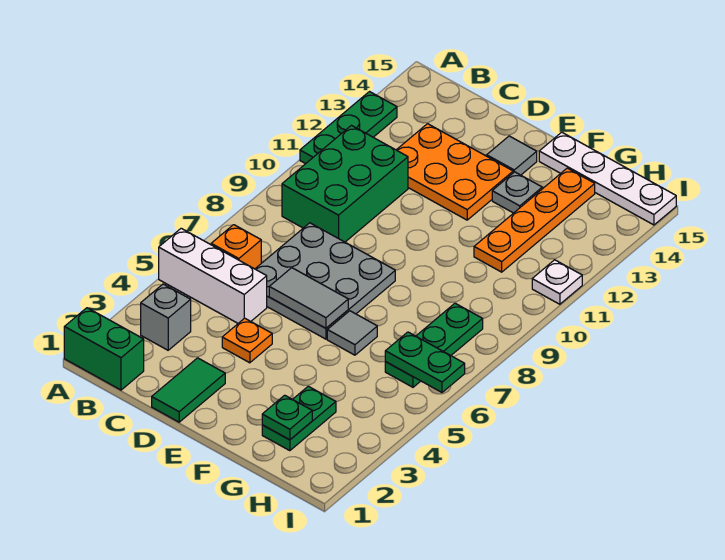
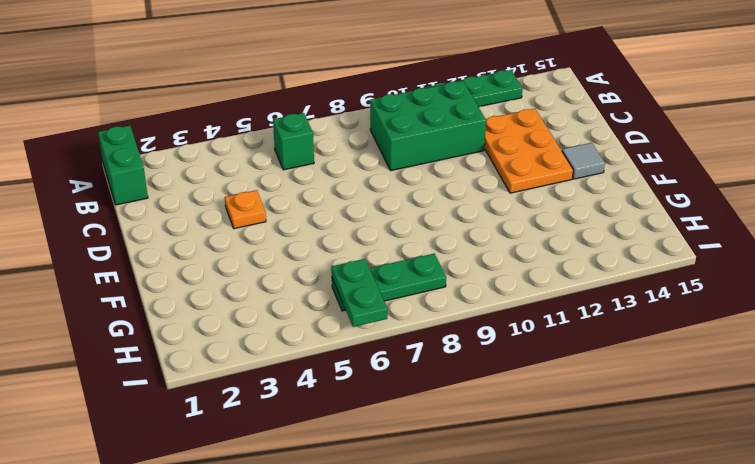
green brick B6 level 1 -> orange brick B6 level 1
none -> white brick A5:C5 level 1
none -> grey brick B3 level 1
none -> grey plate C6:E8 level 1

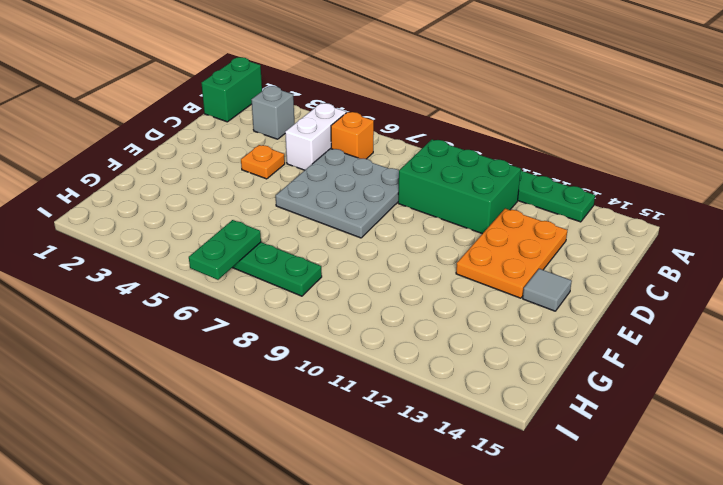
white brick B5:C5 level 1 -> white brick A5:C5 level 1
none -> green tile D1:D2 level 1
none -> grey tile F6 level 1
none -> grey plate F13 level 1

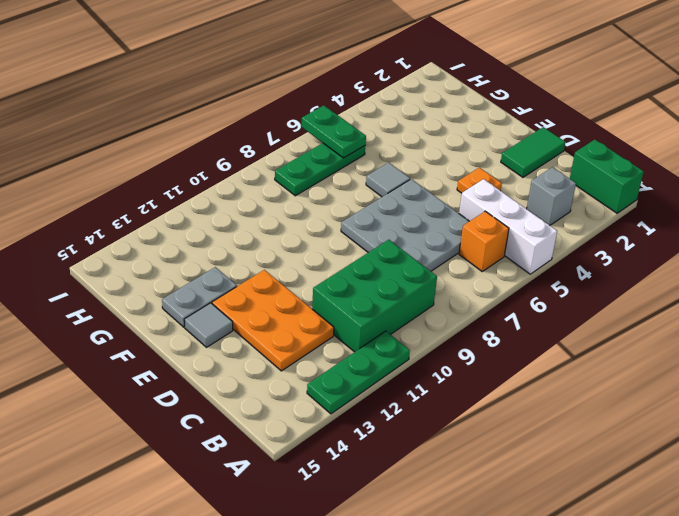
grey plate F13:F14 level 1 -> grey plate F13 level 1
none -> white plate F15:I15 level 1
none -> green plate G2:G3 level 1
none -> orange plate G11:G14 level 1

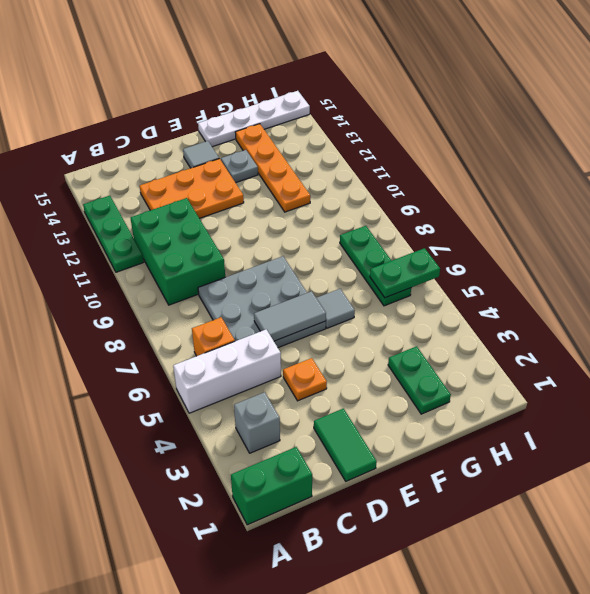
none -> white plate I11 level 1
none -> green plate G2 level 2

